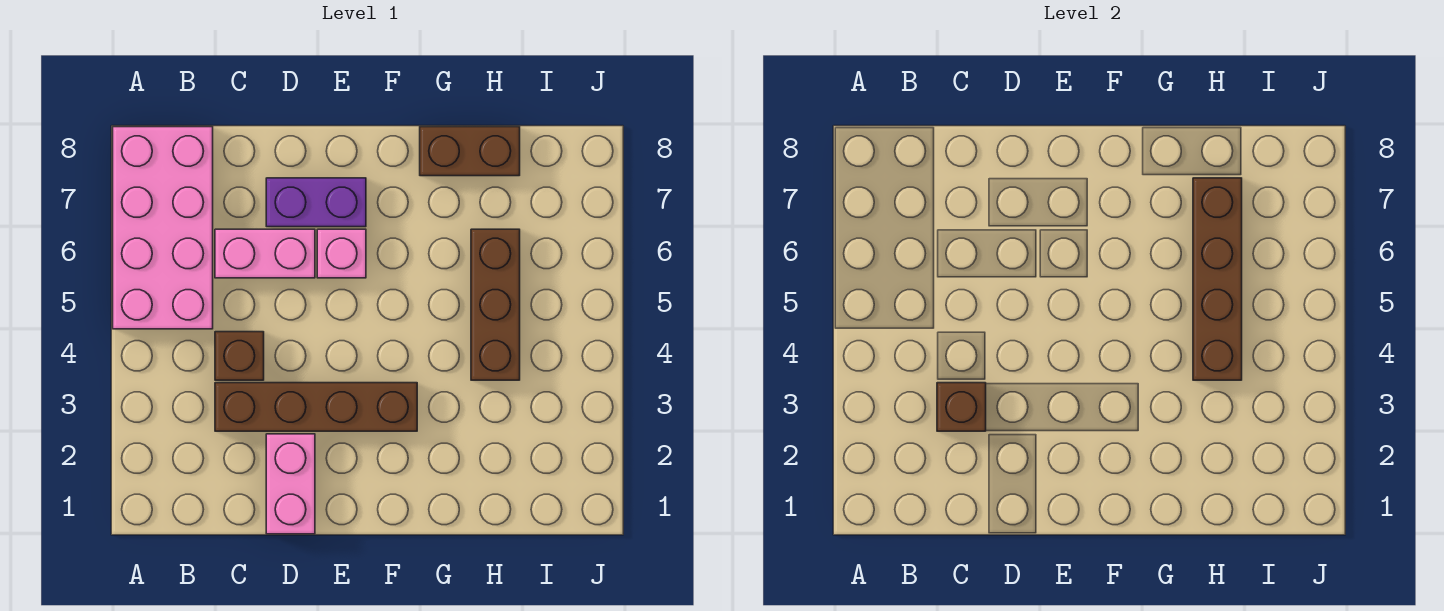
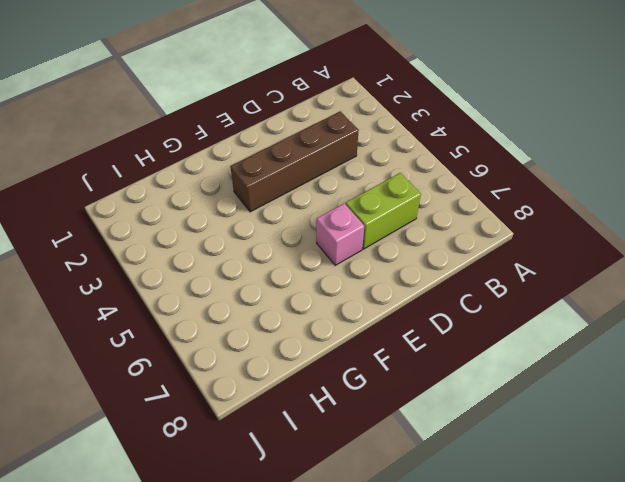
lime brick C6:D6 level 1 -> pink brick C6:D6 level 1
none -> pink brick A5:B8 level 1
none -> brown brick C4 level 1

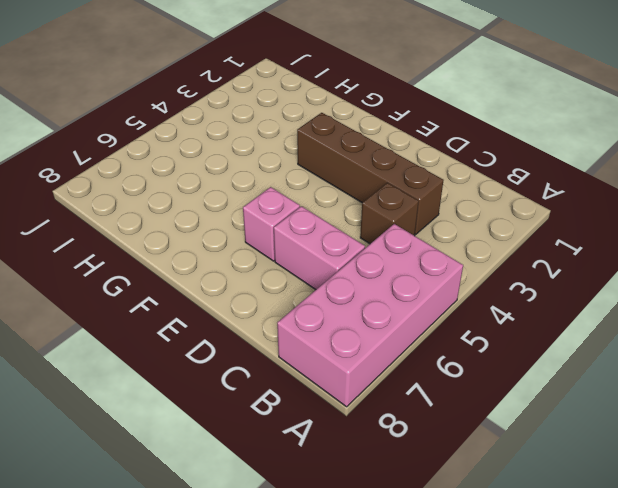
none -> pink brick D1:D2 level 1
none -> purple brick D7:E7 level 1

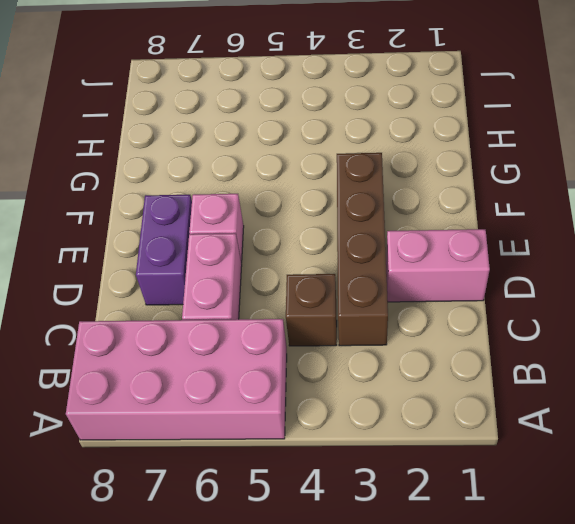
none -> brown brick G8:H8 level 1
none -> brown brick H4:H6 level 1

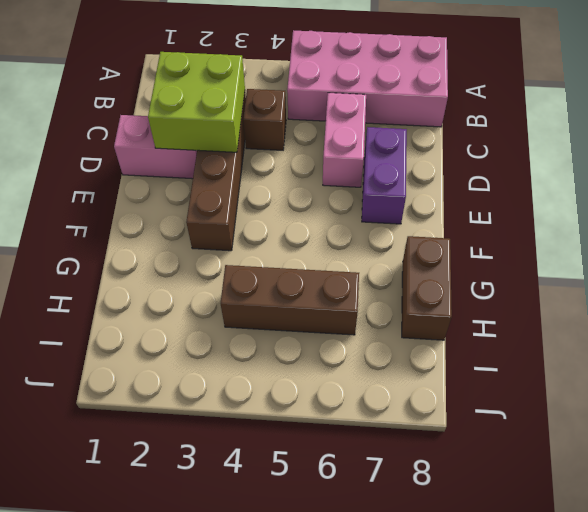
lime brick C2:D3 level 2 -> brown brick C3 level 2
none -> pink brick E6 level 1
none -> brown brick H4:H7 level 2

